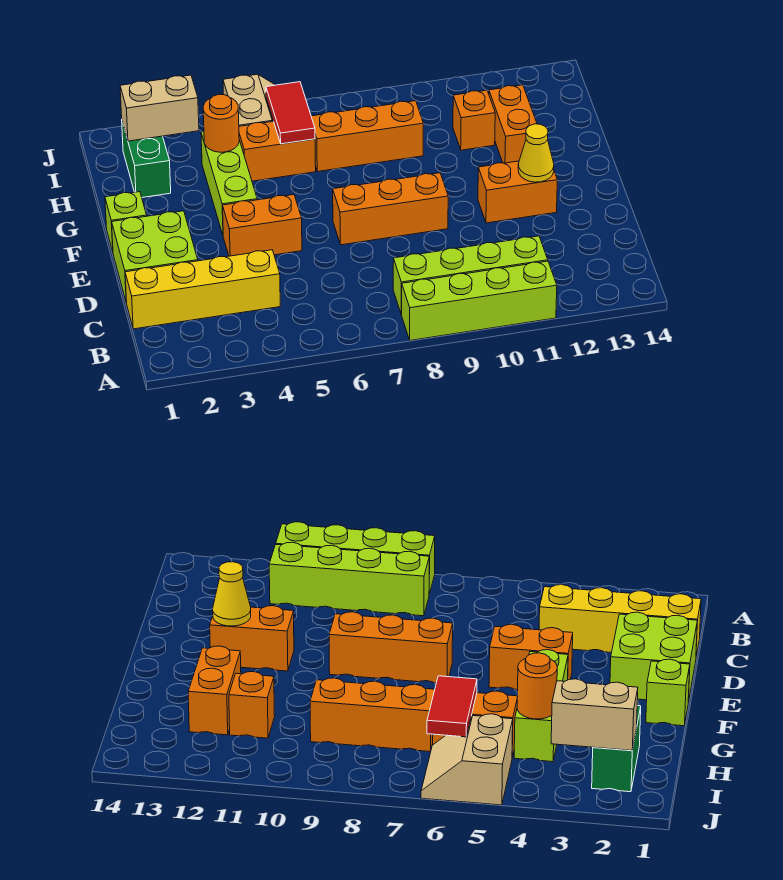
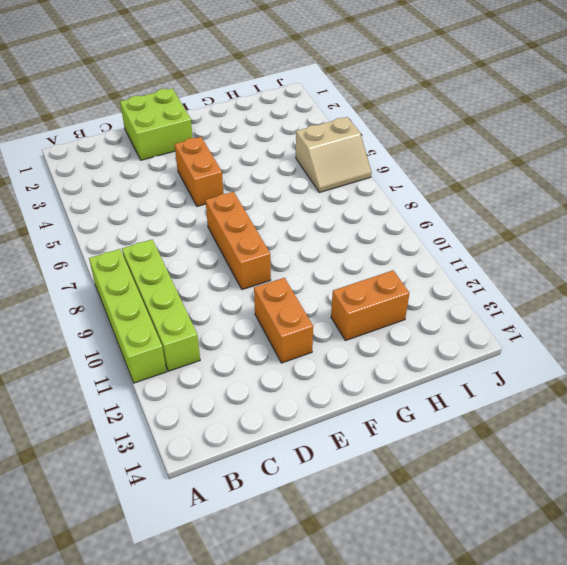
none -> yellow brick C1:C4 level 1
none -> lime brick F1 level 1
none -> lime brick F4:H4 level 1

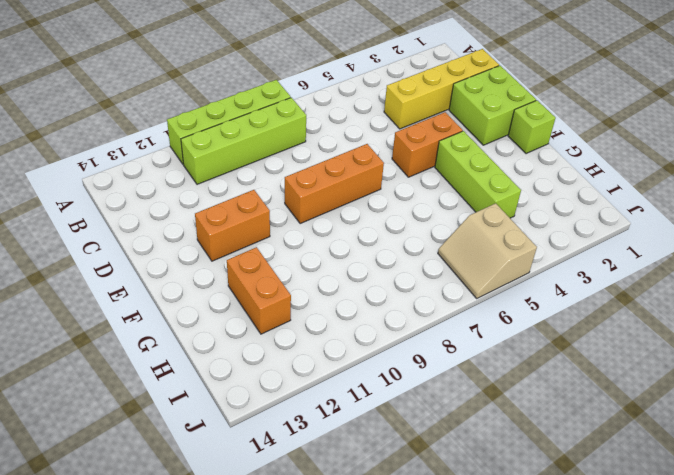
none -> green brick H2:I2 level 1
none -> orange brick H5:H6 level 1
none -> orange brick H7:H9 level 1

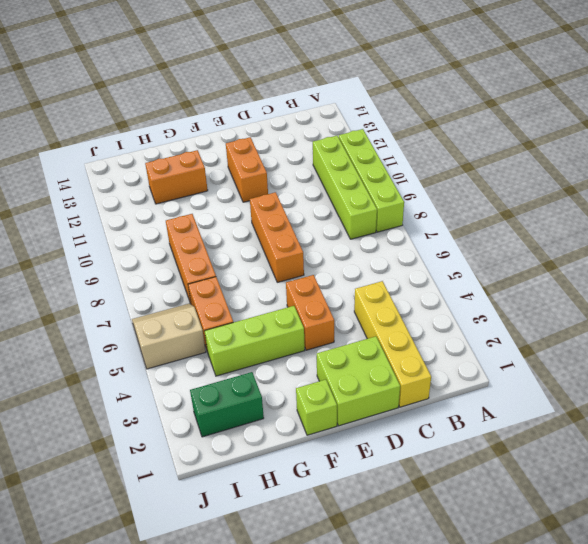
none -> orange brick H11 level 1
none -> yellow cone E12 level 2
none -> orange round brick H4 level 2

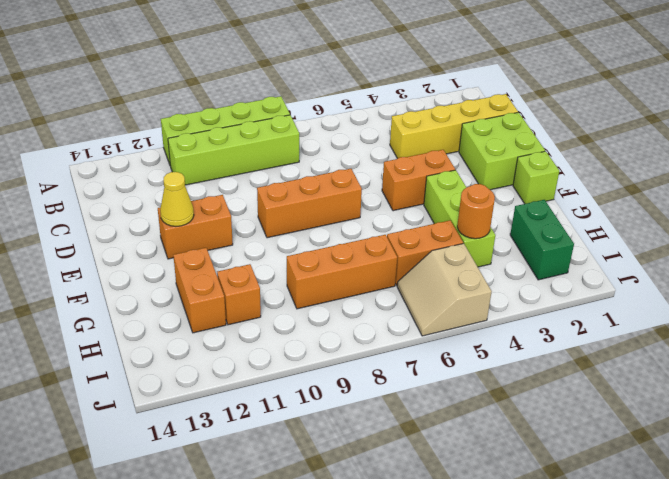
none -> red tile H6:I6 level 2
none -> tan brick I2:I3 level 2

